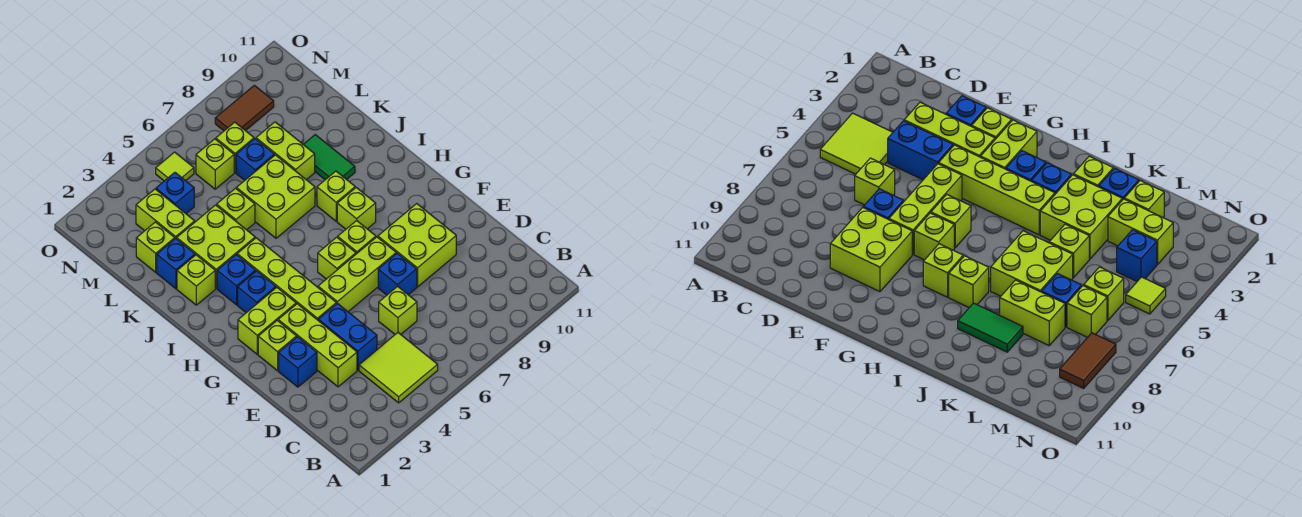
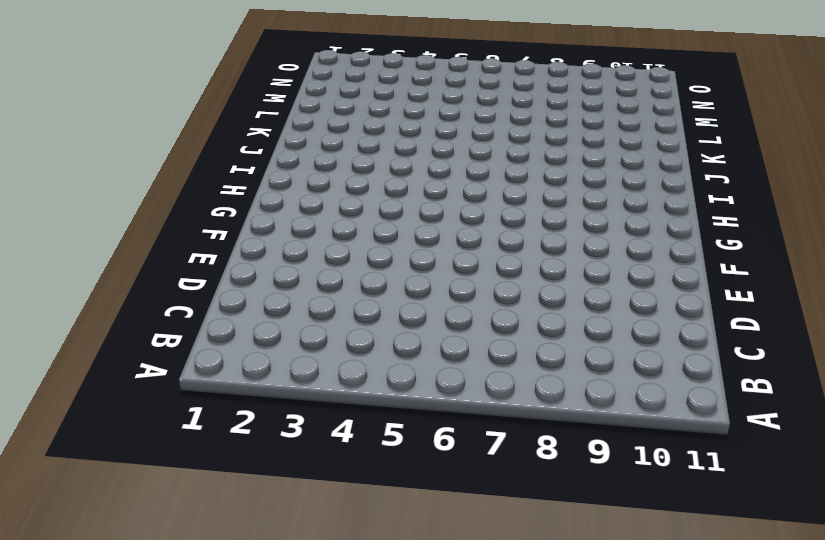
none -> lime tile B4:C5 level 1
none -> lime brick D3:F3 level 1
none -> blue brick D4:E4 level 1
none -> lime brick D6 level 1

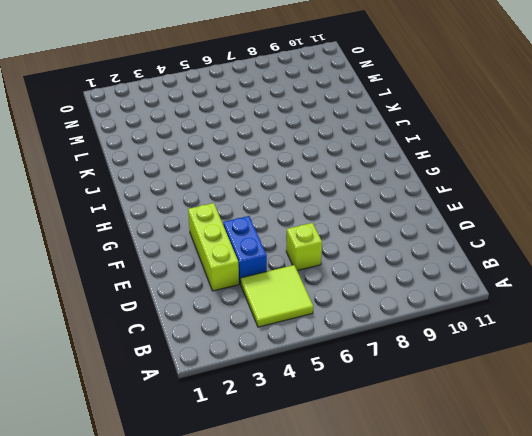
none -> blue brick E2 level 1
none -> blue brick E7 level 1
none -> lime brick E8:F9 level 1
none -> lime brick F2 level 1

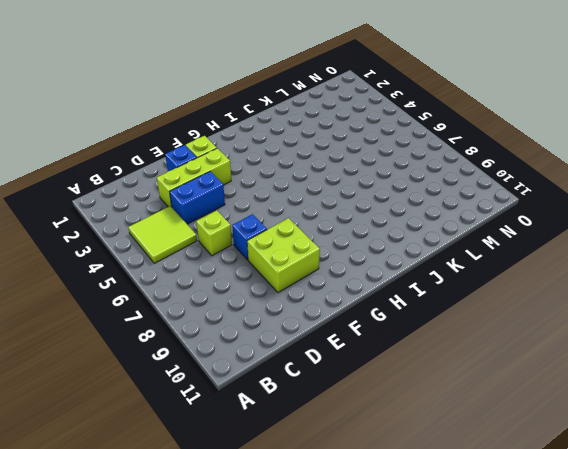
none -> lime brick F4:I4 level 1
none -> lime brick F5:F7 level 1
none -> lime brick G2:G3 level 1
none -> lime brick G6 level 1

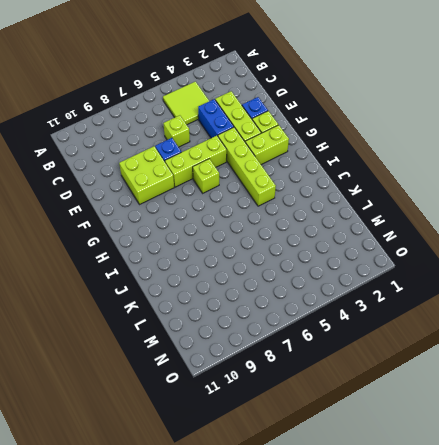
none -> lime brick G7 level 1
none -> blue brick H3 level 1
none -> lime brick H8 level 1
none -> blue brick I3 level 1

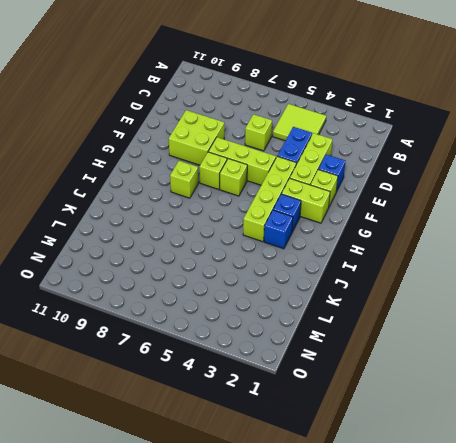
none -> blue brick E7 level 1
none -> lime brick I8 level 1
none -> lime brick J2 level 1
none -> lime brick J3:K4 level 1

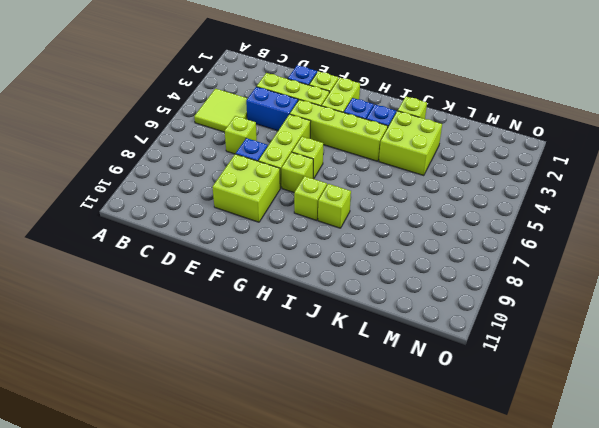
none -> lime brick J6:K7 level 1
none -> green tile J9:K9 level 1
none -> blue brick K2 level 1
none -> lime brick K5 level 1

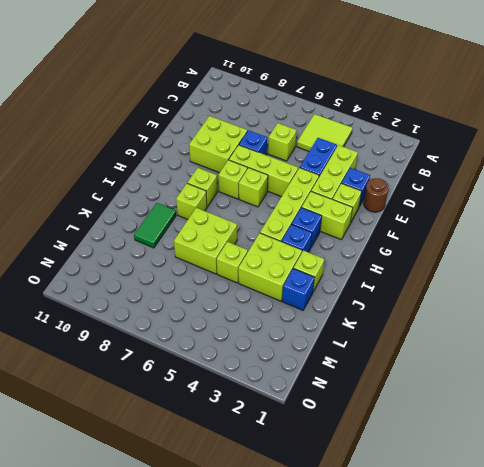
brown round brick E1 level 1 -> none
none -> lime brick K8:L8 level 1
none -> lime brick L2 level 1
none -> lime brick L3:M3 level 1
none -> blue brick L7 level 1

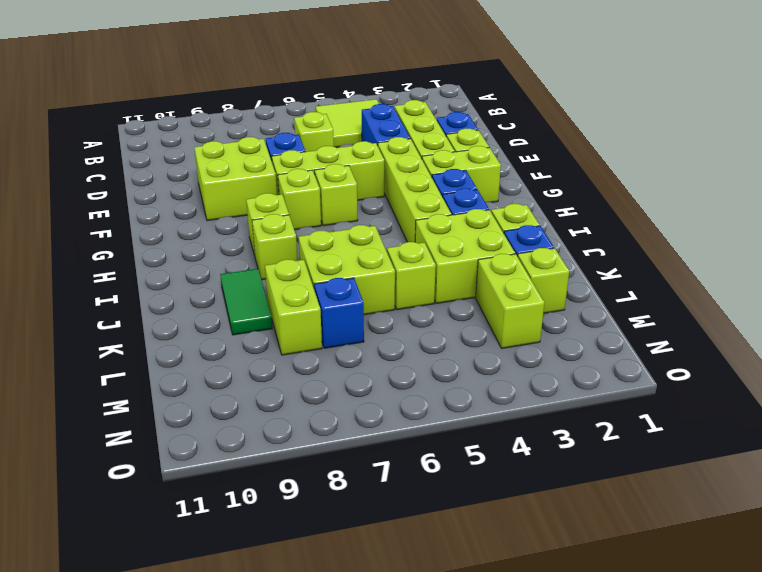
none -> blue brick M4 level 1
none -> lime brick M6 level 1
none -> lime brick M7 level 1
none -> lime tile N5 level 1

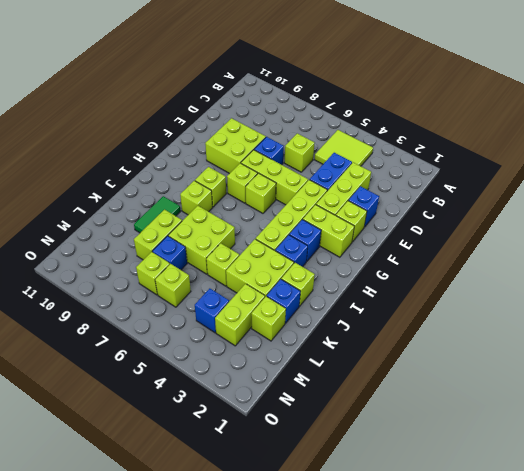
none -> lime tile N5 level 1
none -> brown tile N8:N9 level 1

